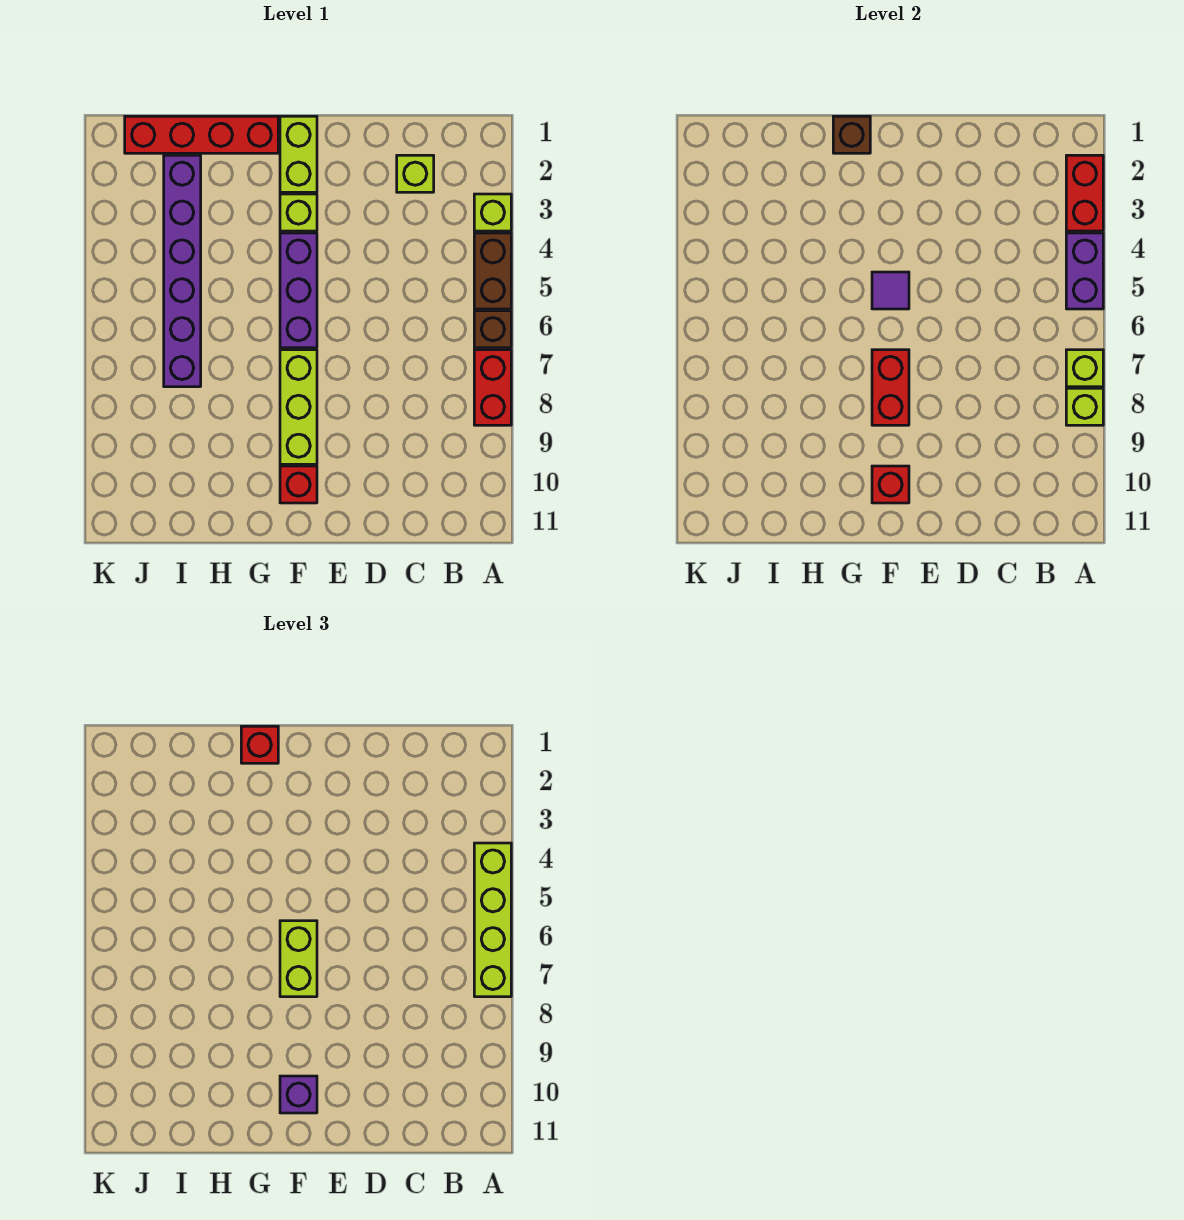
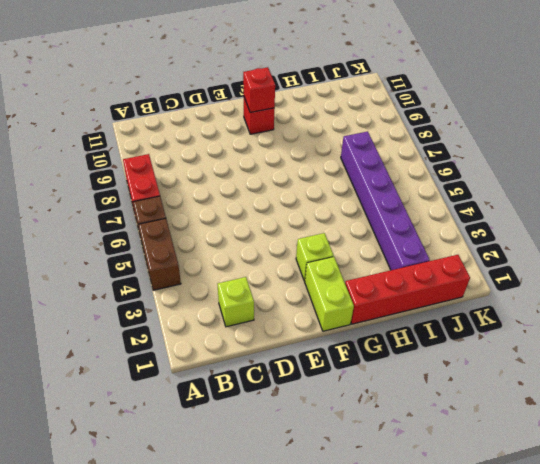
none -> lime brick A3 level 1
none -> purple brick F4:F6 level 1
none -> lime brick F7:F9 level 1

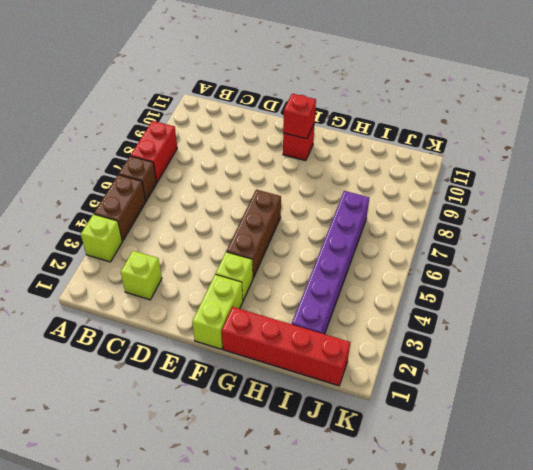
brown brick F4:F6 level 1 -> purple brick F4:F6 level 1
none -> lime brick F7:F9 level 1
none -> red brick A2:A3 level 2
none -> purple brick A4:A5 level 2

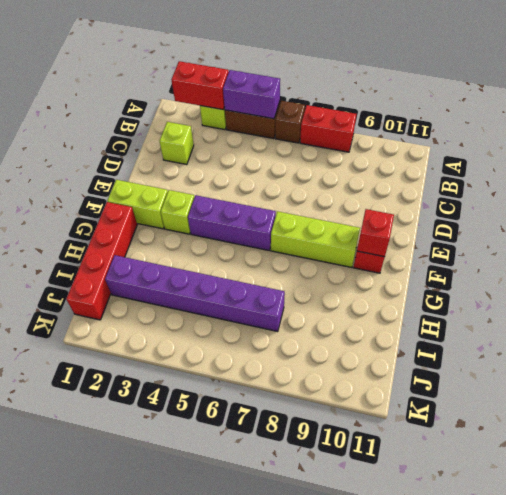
none -> lime brick A7 level 2
none -> lime brick A8 level 2
none -> purple tile F5 level 2

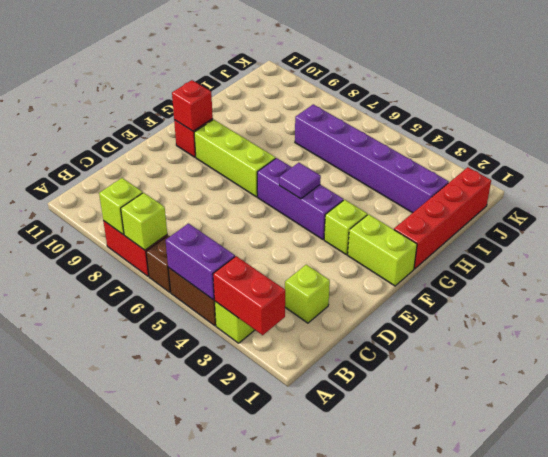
none -> red brick F7:F8 level 2
none -> brown brick G1 level 2
none -> lime brick A4:A7 level 3

